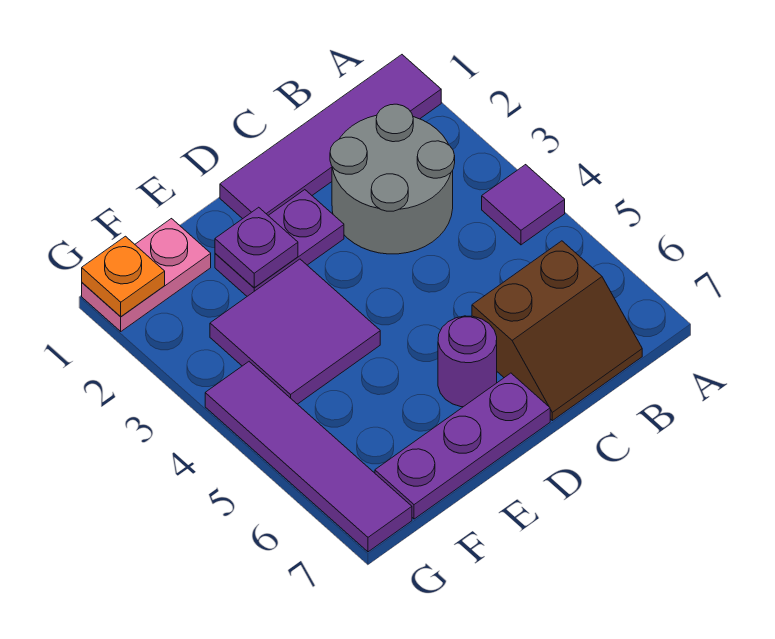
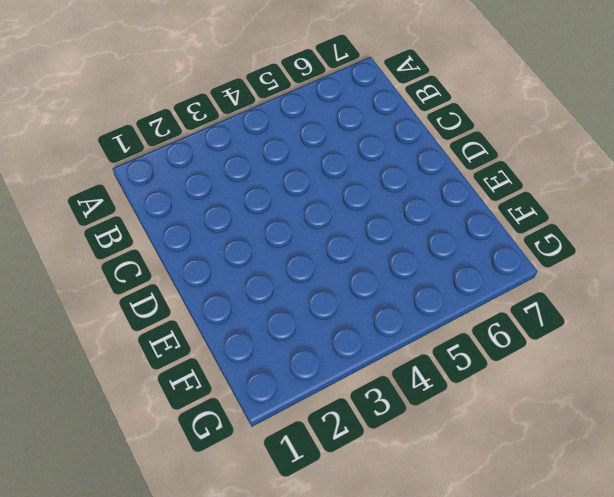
none -> purple tile A1:D1 level 1
none -> purple tile A4 level 1
none -> grey round brick B2:C3 level 1

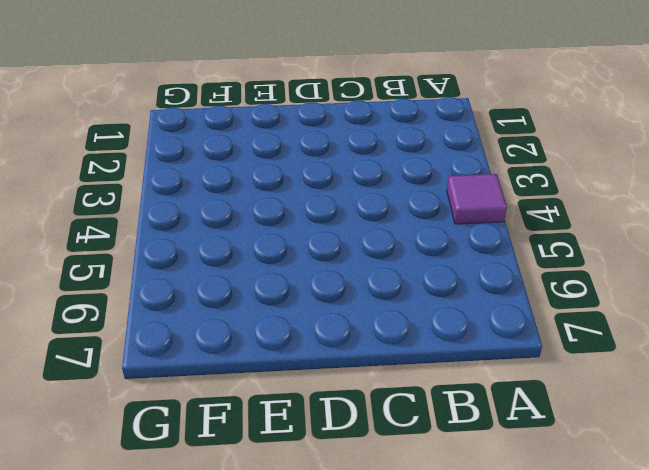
none -> purple tile A1:D1 level 1
none -> grey round brick B2:C3 level 1
none -> brown slope B6:C7 level 1 top 6

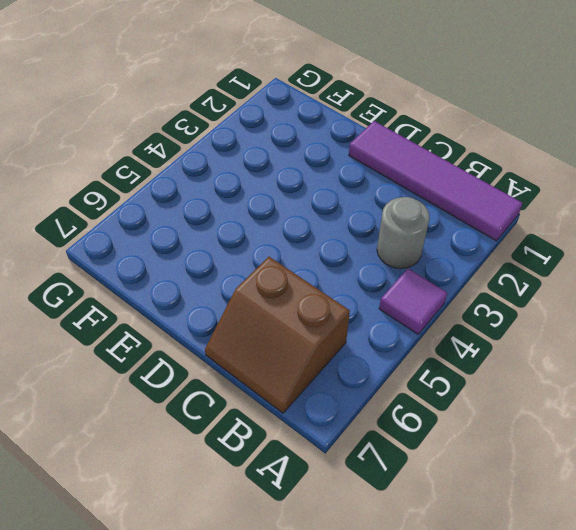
grey round brick B3 level 1 -> grey round brick B2:C3 level 1
none -> purple plate D2:E2 level 1
none -> purple round brick D6 level 1
none -> purple plate D7:F7 level 1

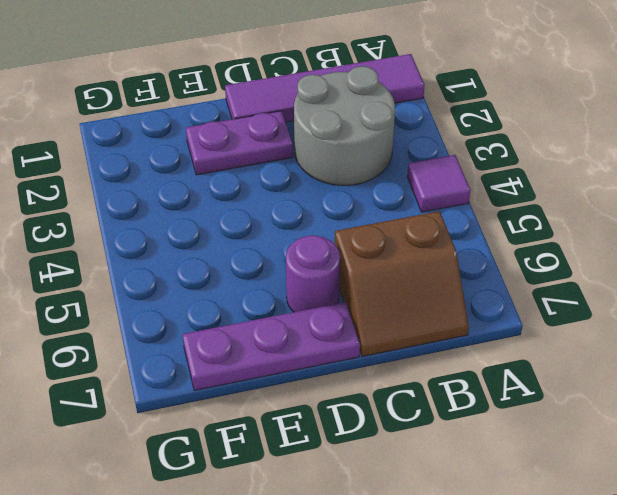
none -> purple tile E3:F4 level 1
none -> pink plate F1:G1 level 1
none -> purple tile G4:G7 level 1

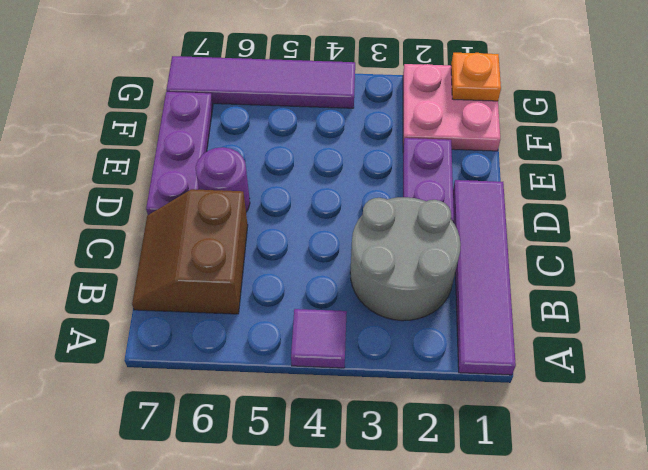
pink plate F1:G2 level 1 -> pink plate F1:G1 level 1
none -> purple tile E3:F4 level 1
none -> purple plate E2 level 2

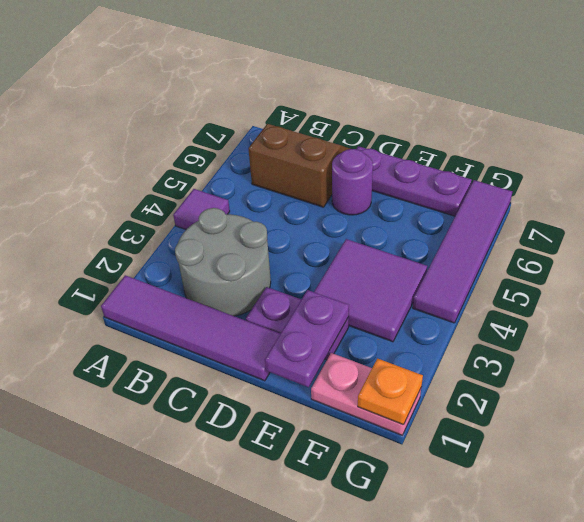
purple plate E1:E2 level 2 -> purple plate E2 level 2

